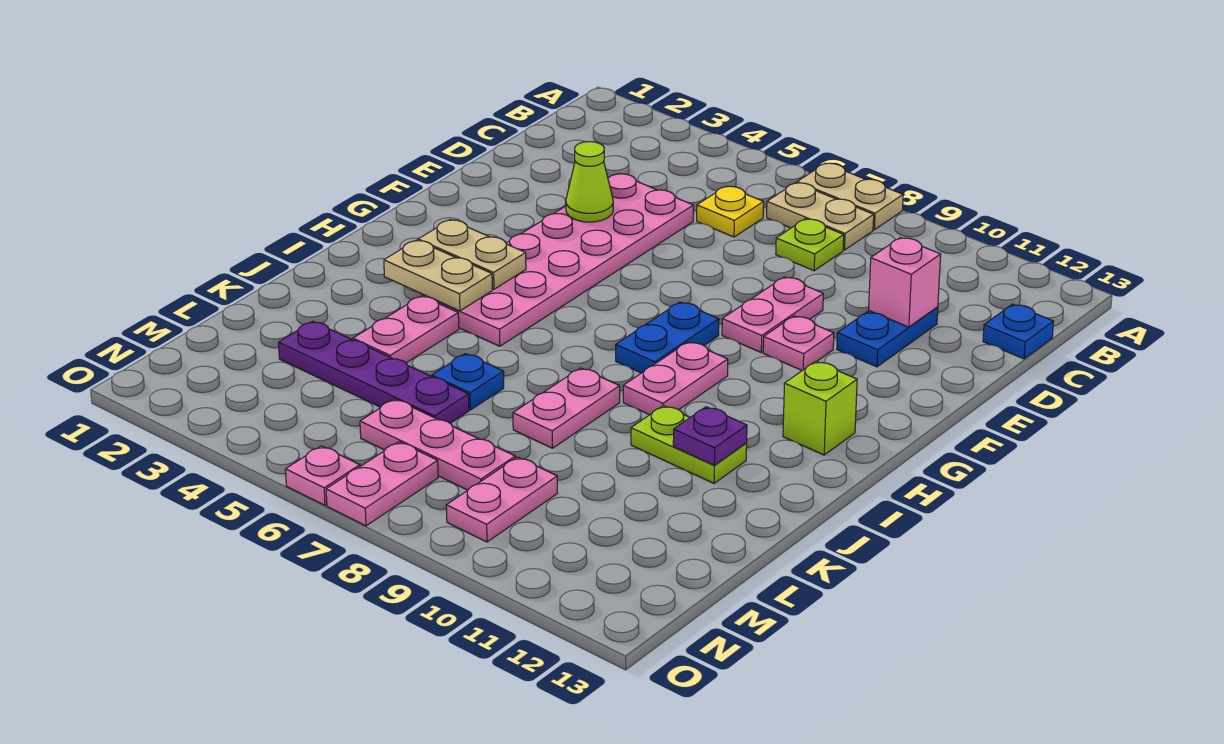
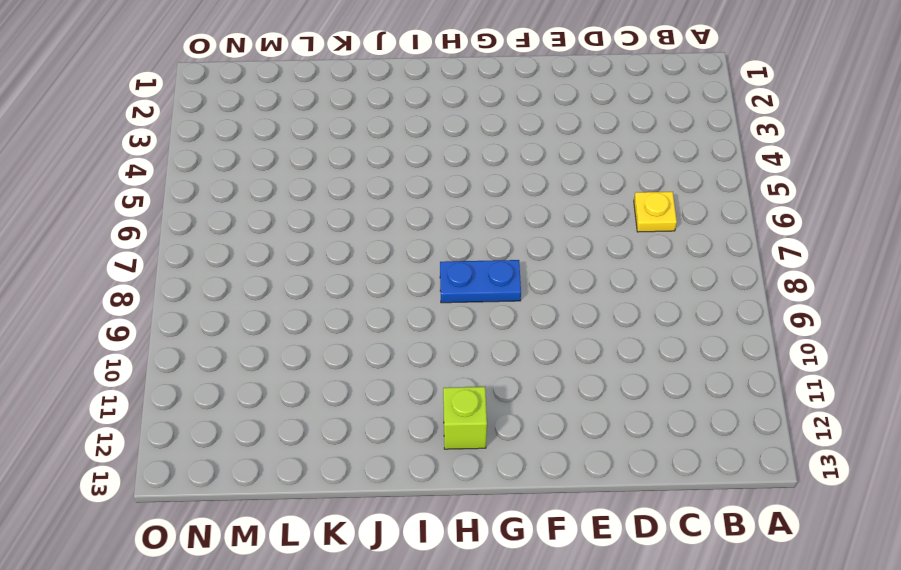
none -> tan plate A7:A8 level 1
none -> tan plate B7:B8 level 1
none -> lime plate C8 level 1

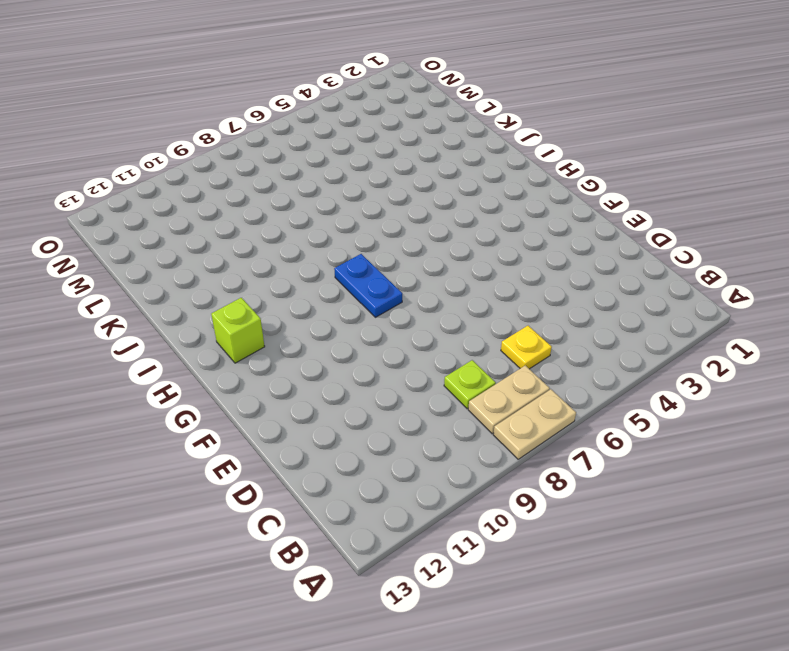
none -> blue plate C13 level 1
none -> pink plate D4:I5 level 1
none -> blue plate D11:E11 level 1

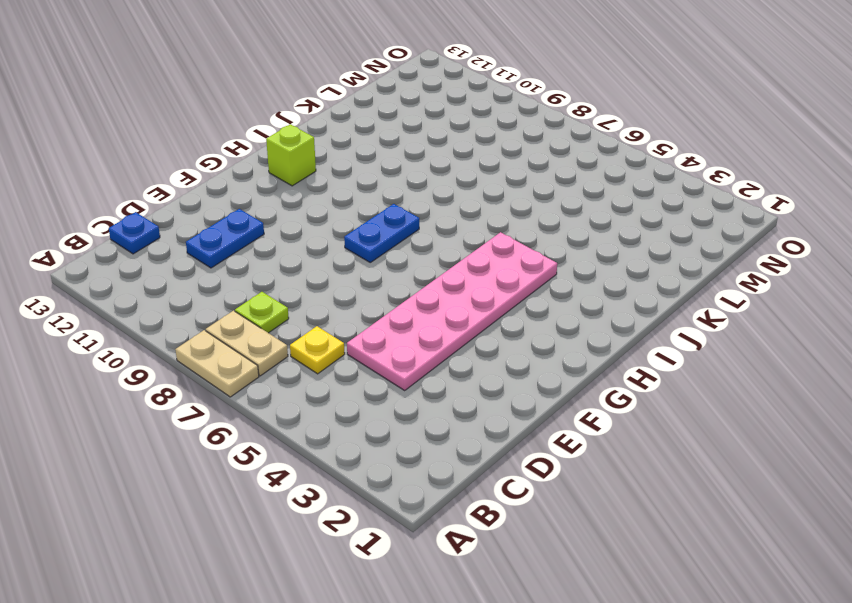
none -> pink plate E9:F9 level 1
none -> pink plate F10 level 1
none -> pink plate H9:I9 level 1

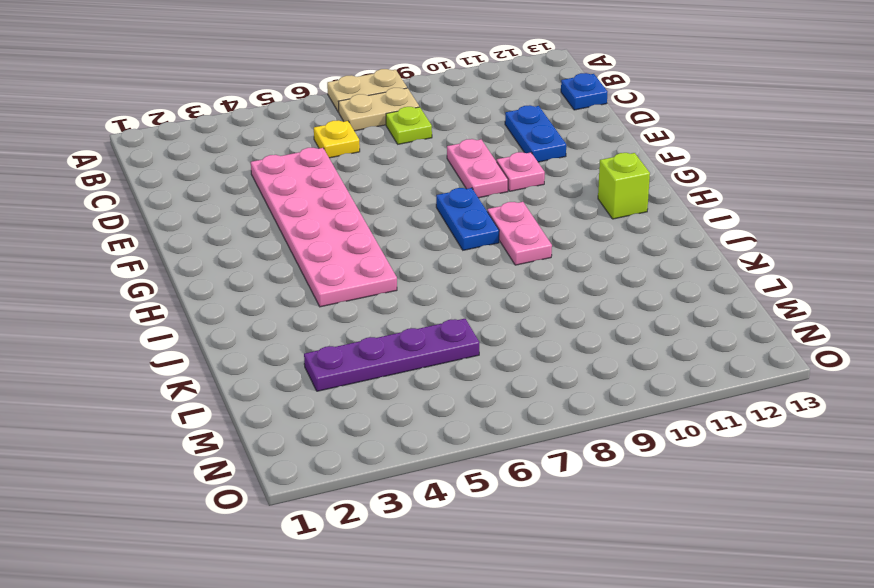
none -> pink plate J4:K4 level 1
none -> pink plate J8:K8 level 1
none -> lime plate J10:J11 level 1

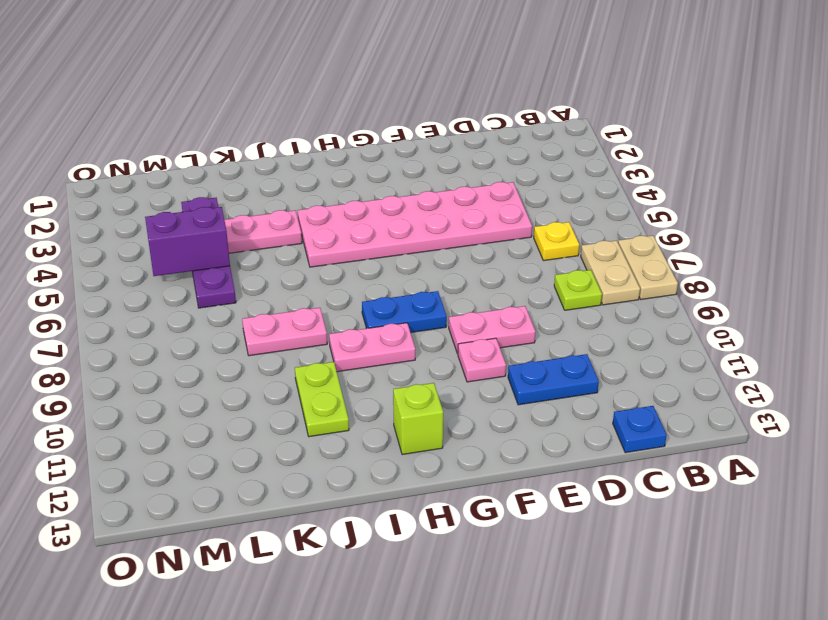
purple brick L5:M5 level 2 -> none
none -> blue plate K6 level 1
none -> pink plate M6:M8 level 1
none -> pink plate M9:N9 level 1

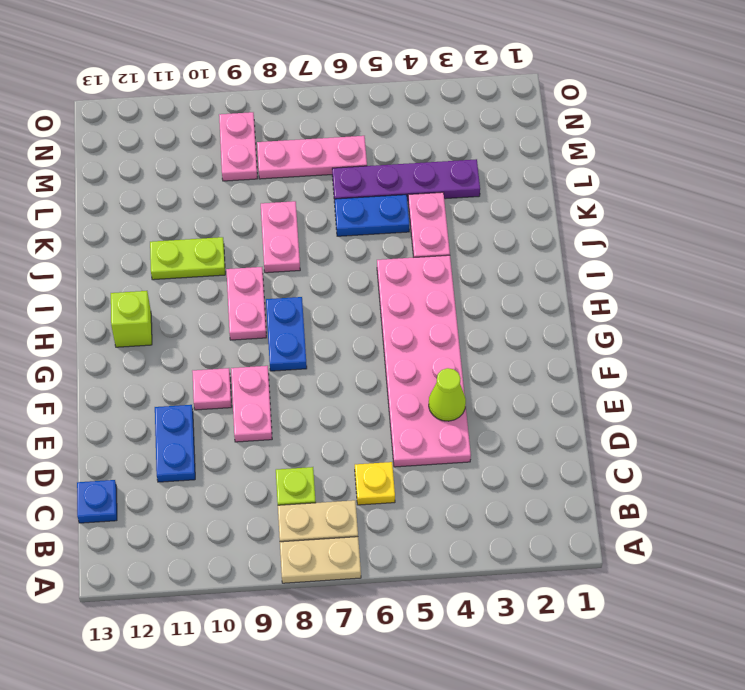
blue plate K5:K6 level 1 -> blue plate K6 level 1
none -> pink plate N7:O7 level 1
none -> pink plate O6 level 1
none -> pink brick D11 level 2

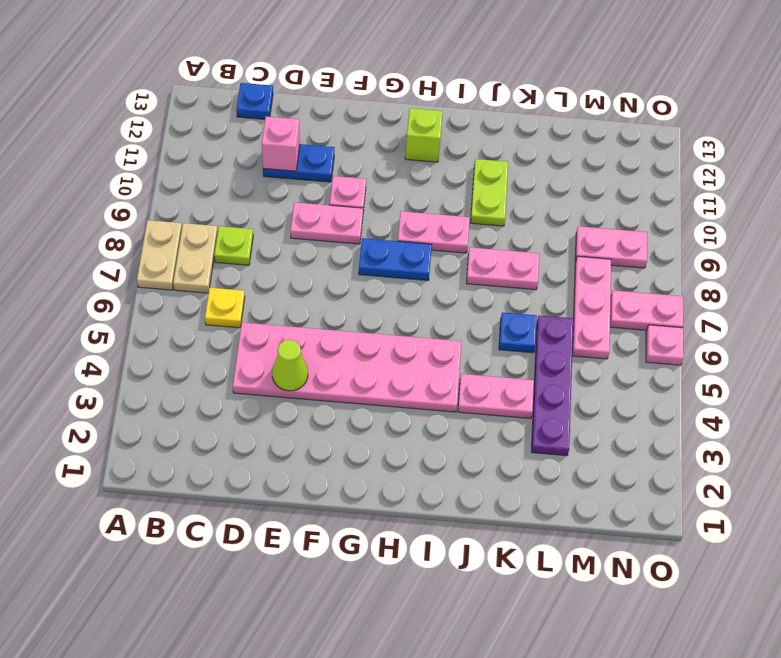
none -> tan plate H3:H4 level 2
none -> tan plate I3:I4 level 2
none -> purple plate J11 level 2

